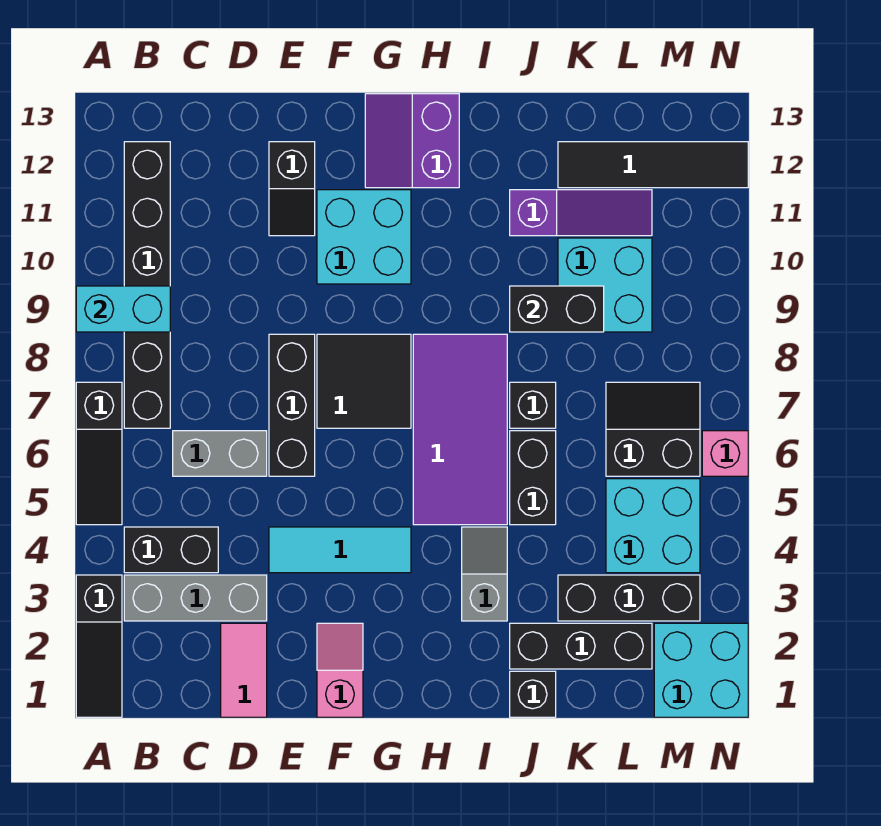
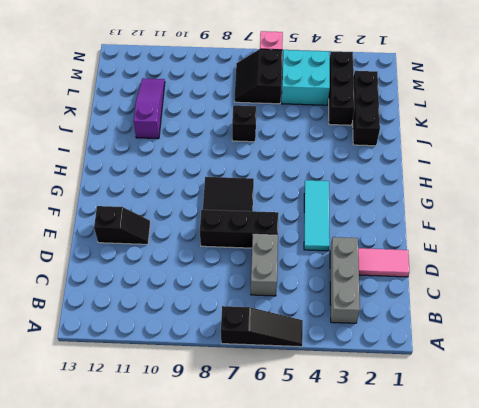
none -> black slope A1:A3 level 1 top 3
none -> black brick B4:C4 level 1
none -> black brick B7:B12 level 1
none -> pink slope F1:F2 level 1 top 1

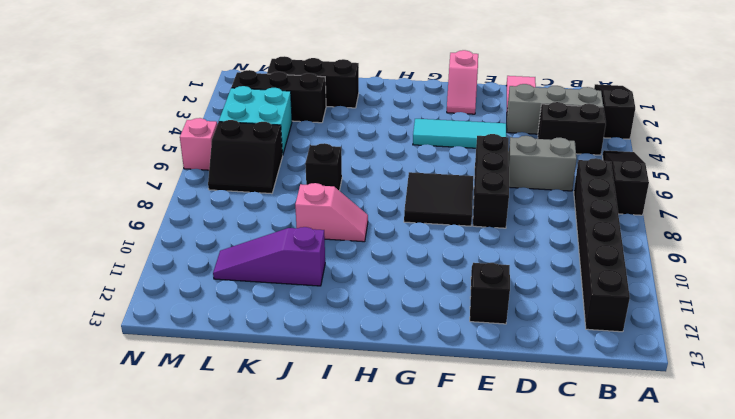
pink slope I9:J9 level 1 top J -> none
none -> cyan brick F10:G11 level 1
none -> purple slope G12:H13 level 1 top H
none -> purple tile H5:I8 level 1
none -> grey slope I3:I4 level 1 top 3

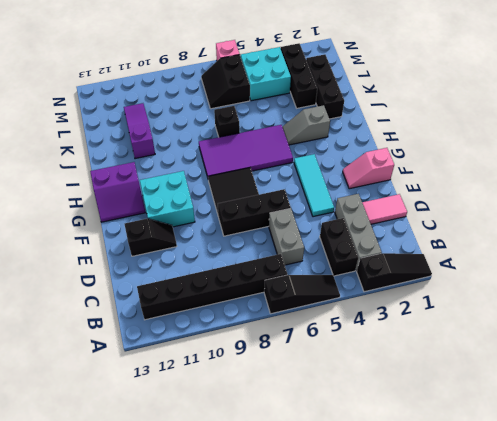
none -> black brick J1 level 1
none -> black brick J5:J6 level 1
none -> cyan brick K9:L10 level 1
none -> black tile K12:N12 level 1

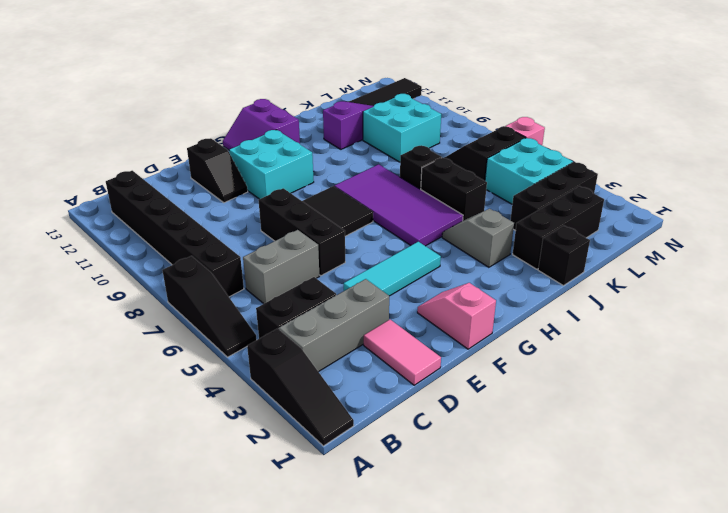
none -> cyan brick M1:N2 level 1
none -> cyan brick A9:B9 level 2
none -> black brick J9:K9 level 2

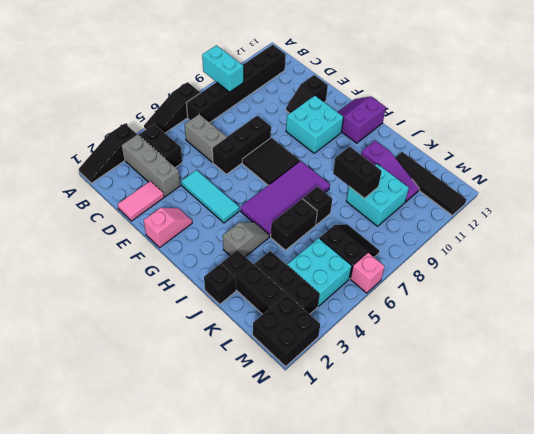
black brick M1:N2 level 1 -> cyan brick M1:N2 level 1

